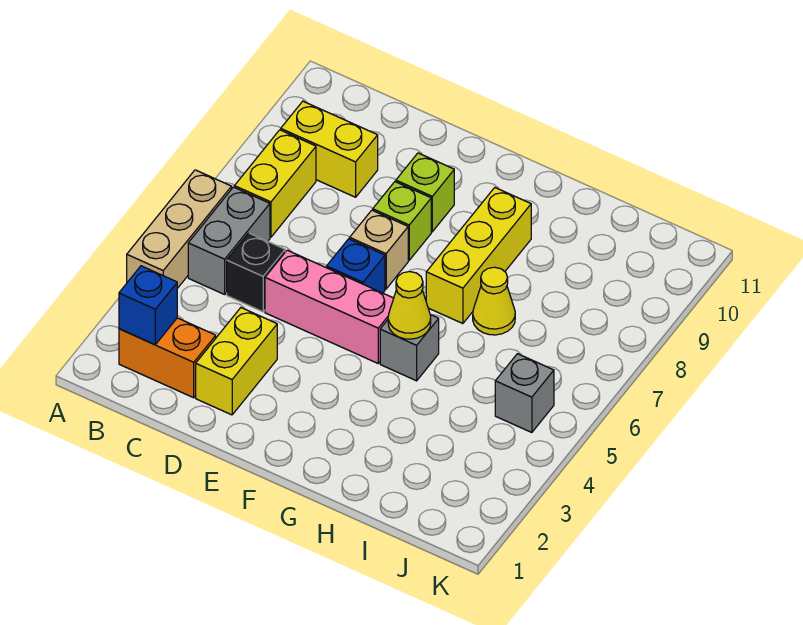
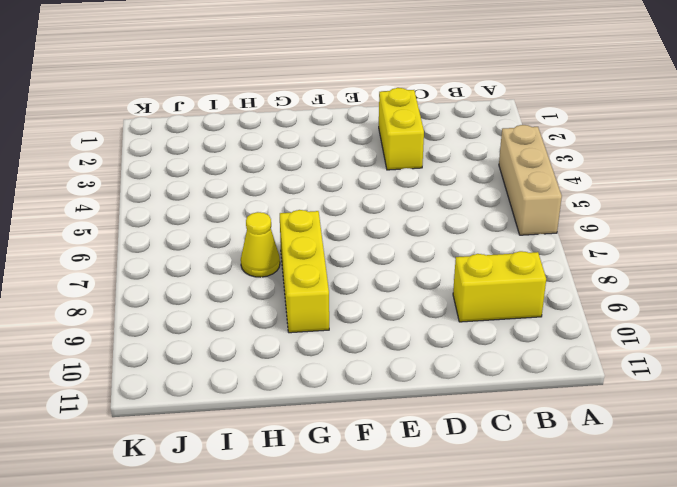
none -> orange brick B2:C2 level 1
none -> grey brick B5:B6 level 1
none -> yellow brick B7:B8 level 1

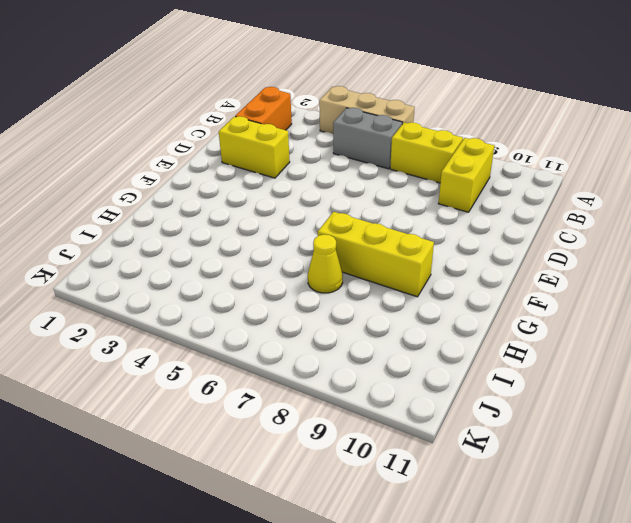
none -> black brick C5 level 1
none -> pink brick D5:F5 level 1
none -> blue brick E6 level 1

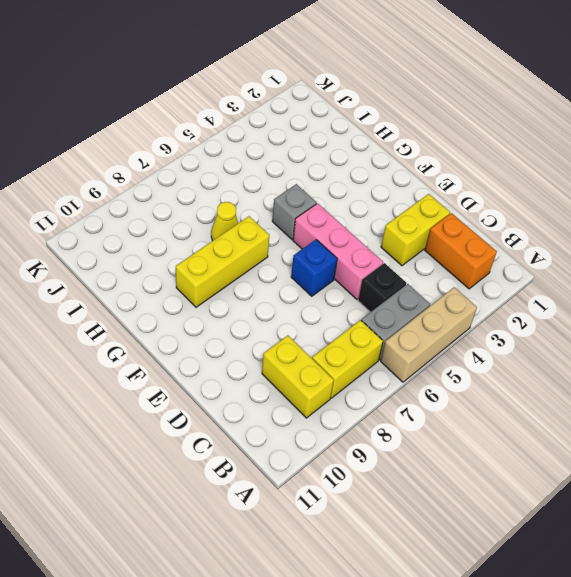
none -> tan brick E7 level 1
none -> lime brick E8 level 1
none -> lime brick E9 level 1

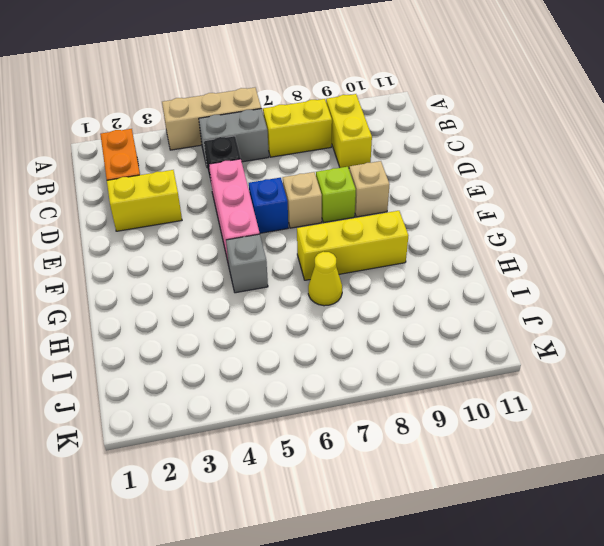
tan brick E9 level 1 -> lime brick E9 level 1
none -> grey brick J5 level 1
none -> blue brick B2 level 2
none -> yellow cone G5 level 2

